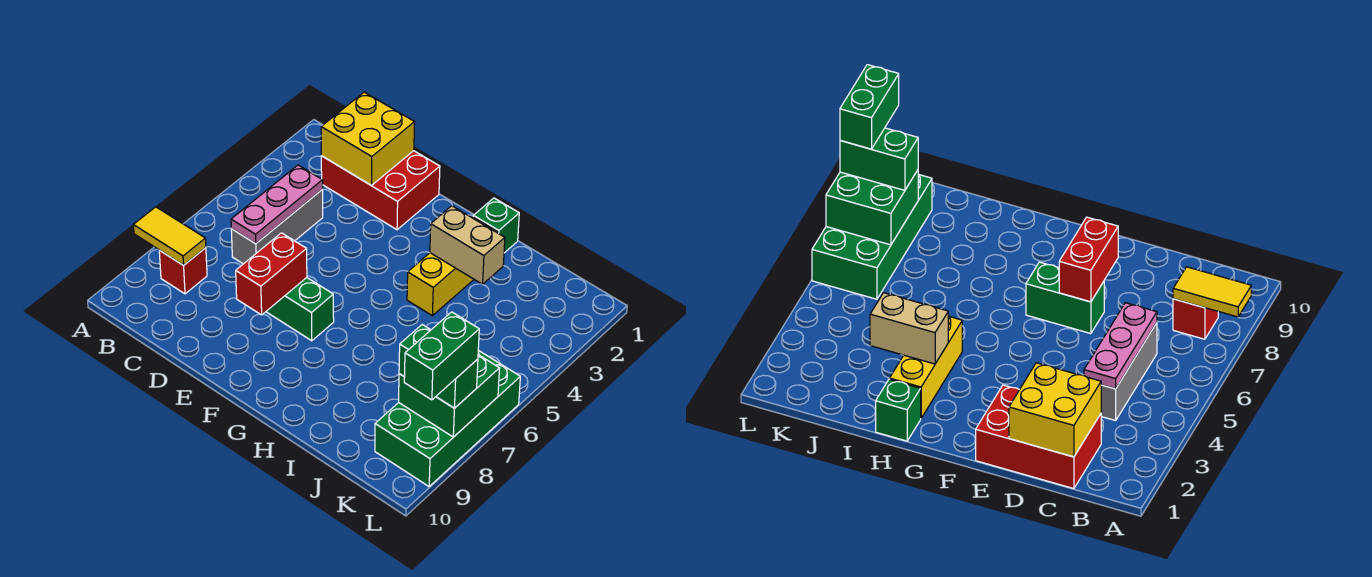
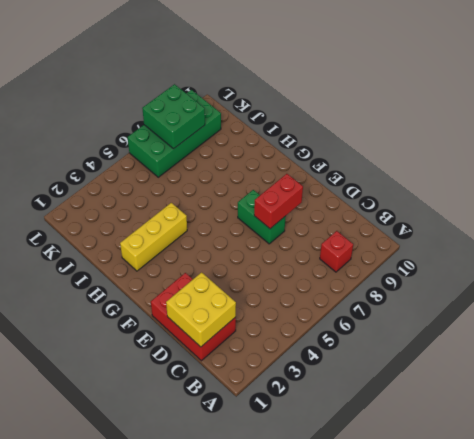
none -> grey brick C4:C6 level 1
none -> green brick H1 level 1
none -> yellow tile A8:B8 level 2

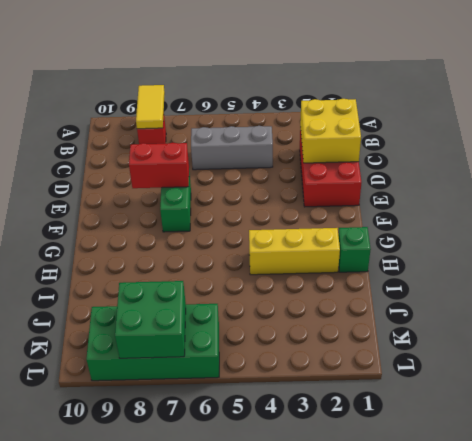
none -> pink plate C4:C6 level 2
none -> tan brick H3:I3 level 2
none -> green brick K8:L8 level 3

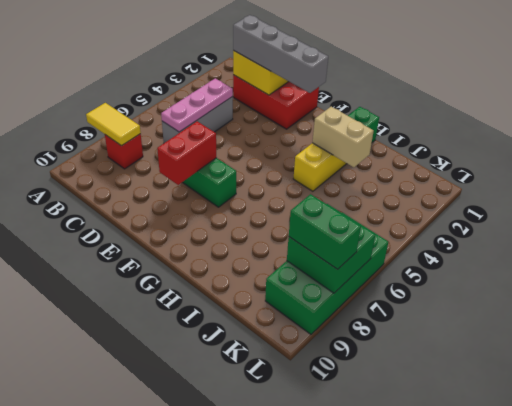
grey brick C2:F2 level 3 -> none
none -> green brick L8:L9 level 4

